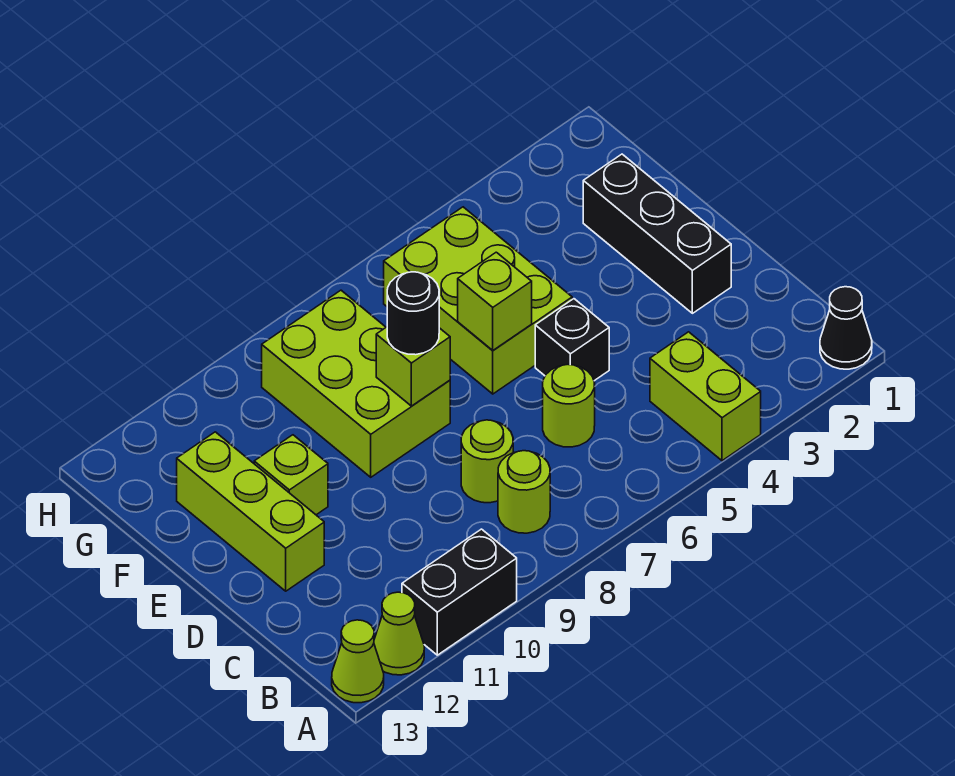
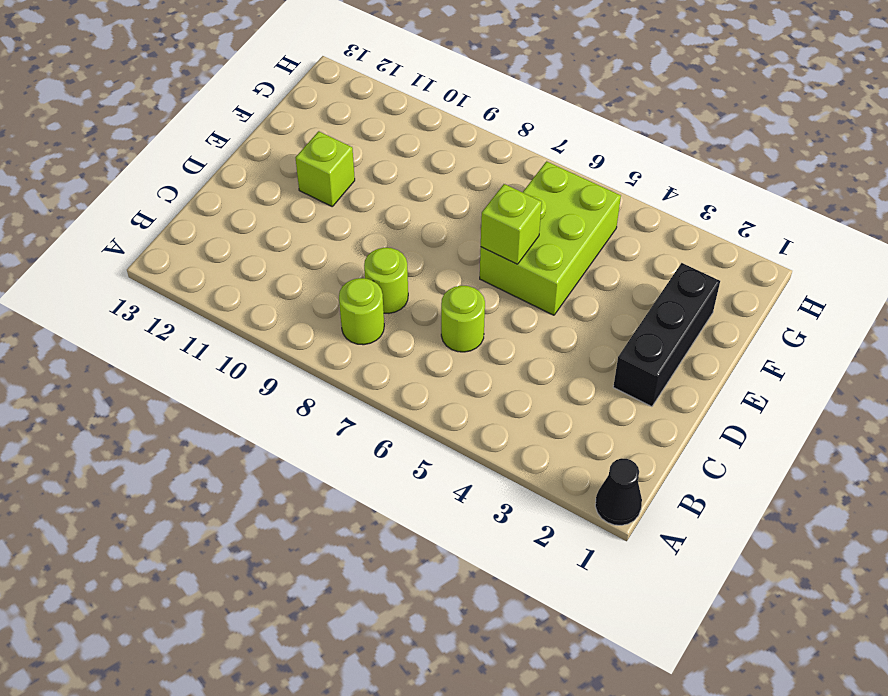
none -> lime brick A4:B4 level 1
none -> black brick A10:A11 level 1
none -> lime cone A12 level 1

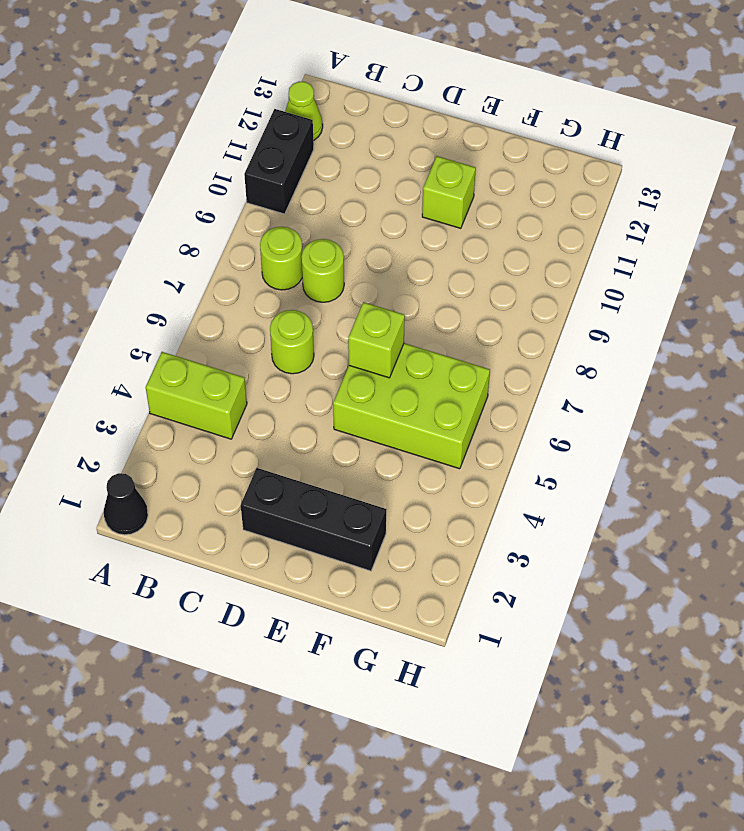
none -> lime cone A13 level 1
none -> black brick D5 level 1
none -> lime brick D12:F12 level 1

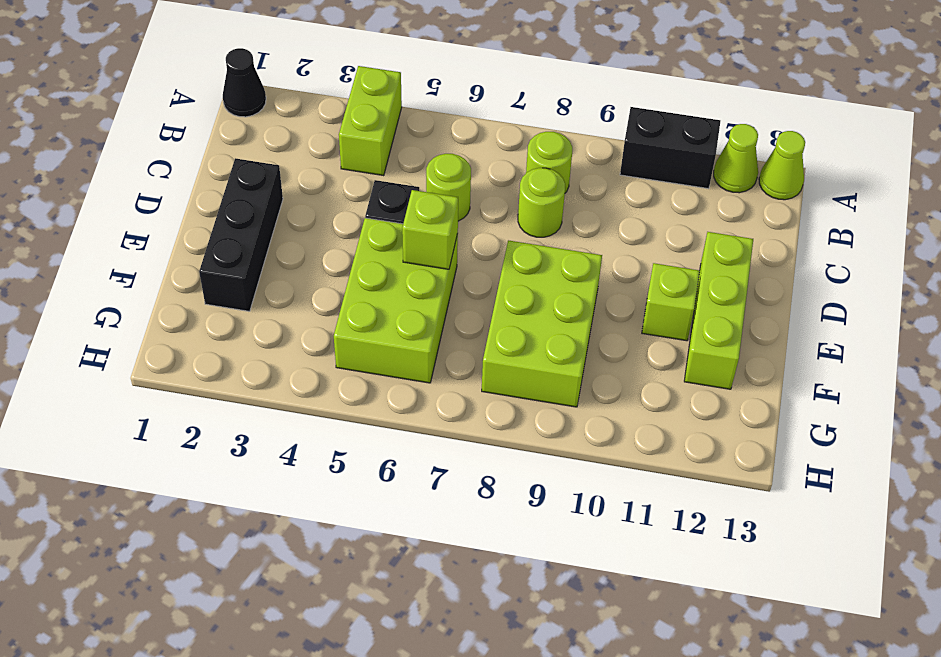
none -> lime brick E8 level 2
none -> black round brick E8 level 3

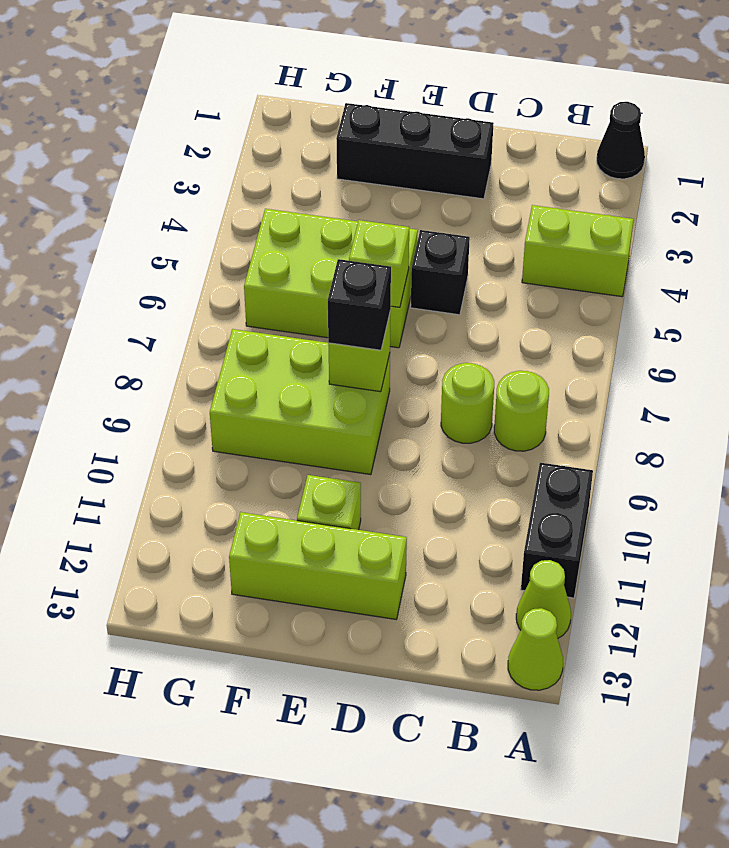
black brick E8 level 3 -> black round brick E8 level 3
none -> lime round brick C6 level 1

